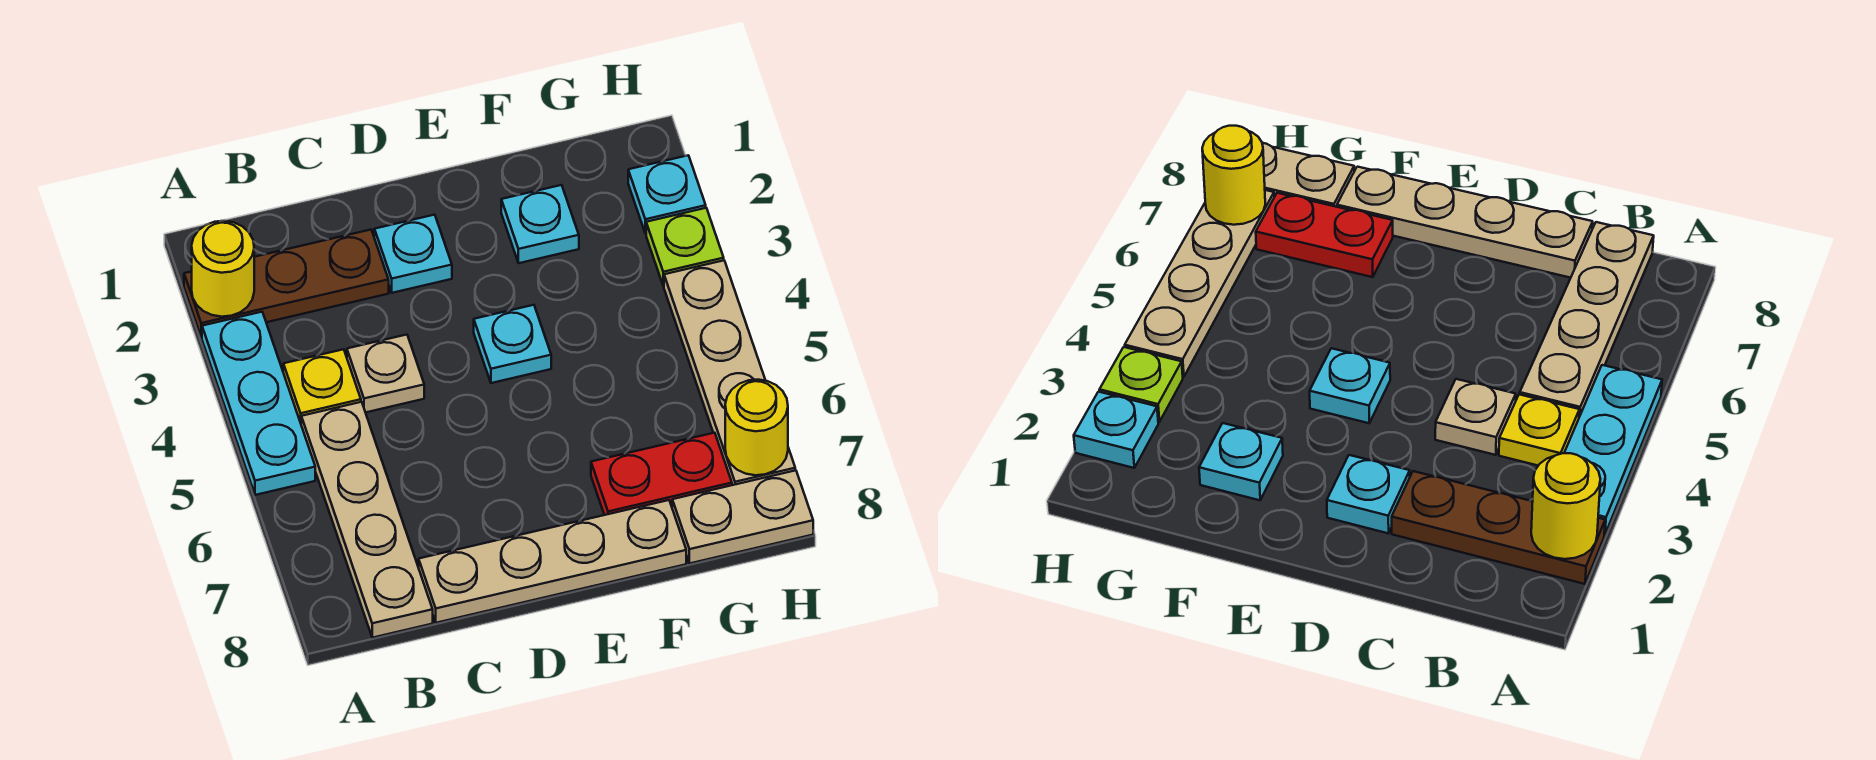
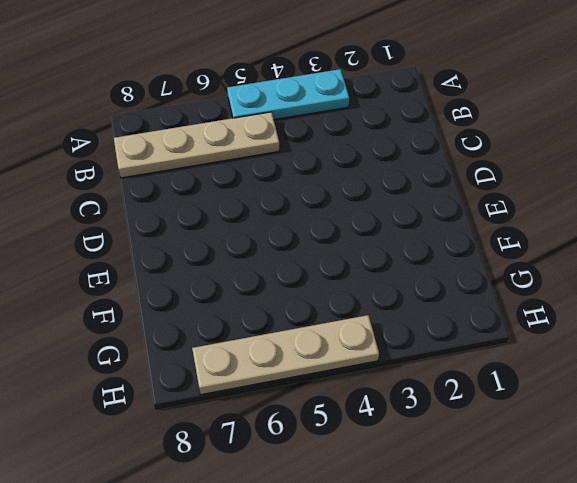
none -> brown plate A2:C2 level 1
none -> yellow plate B4 level 1
none -> tan plate C4 level 1

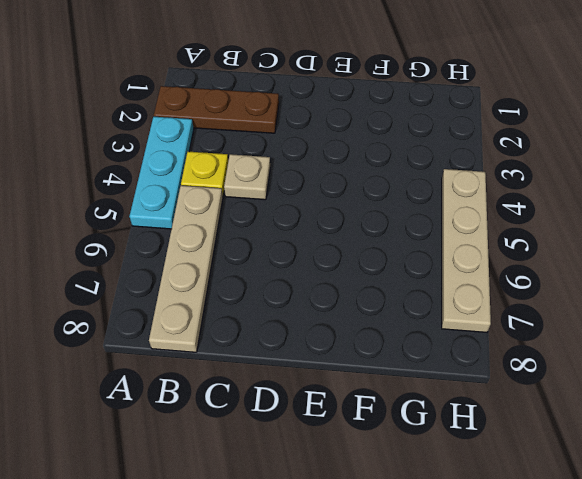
none -> tan plate C8:F8 level 1
none -> cyan plate D2 level 1
none -> cyan plate E4 level 1

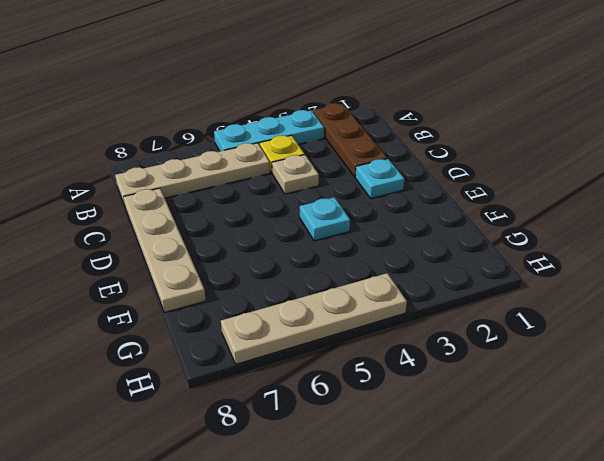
none -> cyan plate F2 level 1
none -> red plate F7:G7 level 1
none -> tan plate G8:H8 level 1

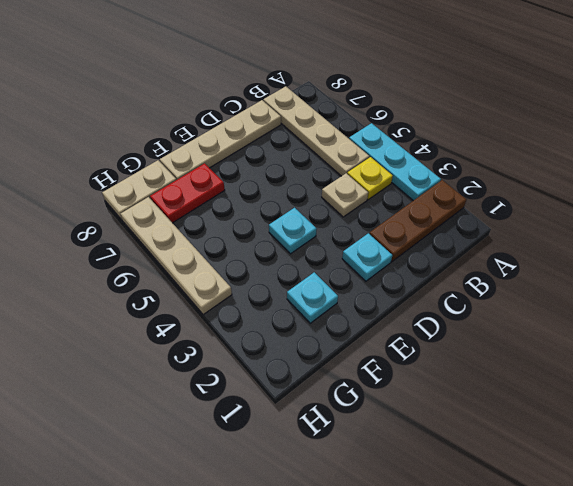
none -> cyan plate H2 level 1
none -> lime plate H3 level 1
none -> yellow round brick A2 level 2

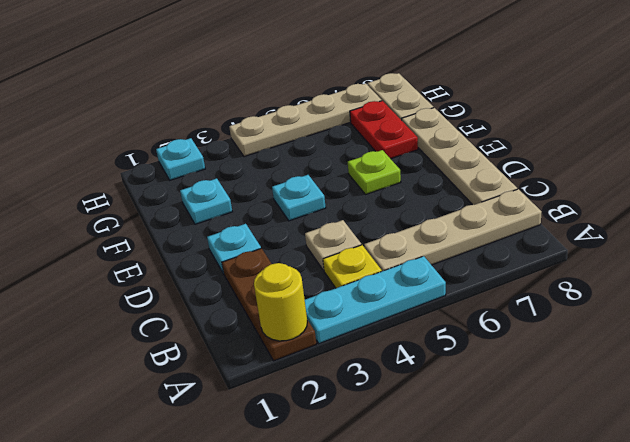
lime plate E6 level 1 -> lime plate H3 level 1
none -> yellow round brick H7 level 2

